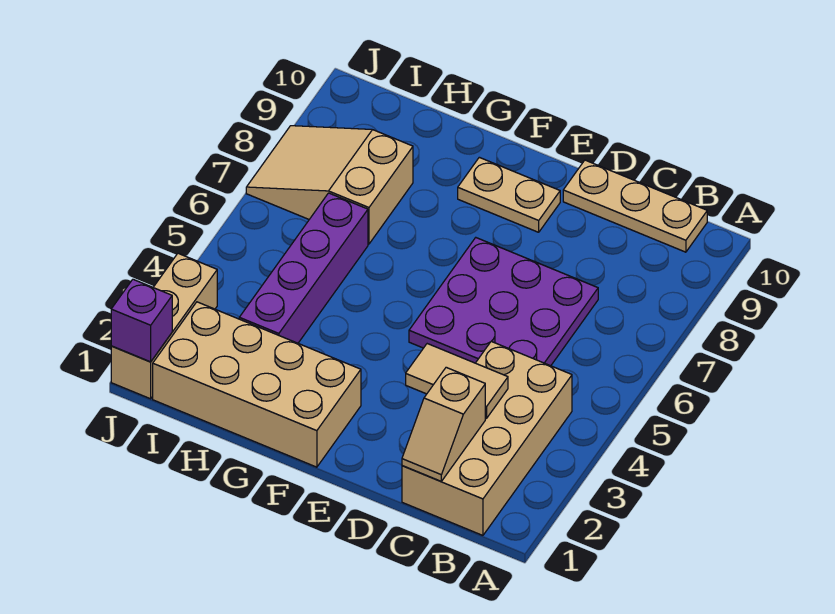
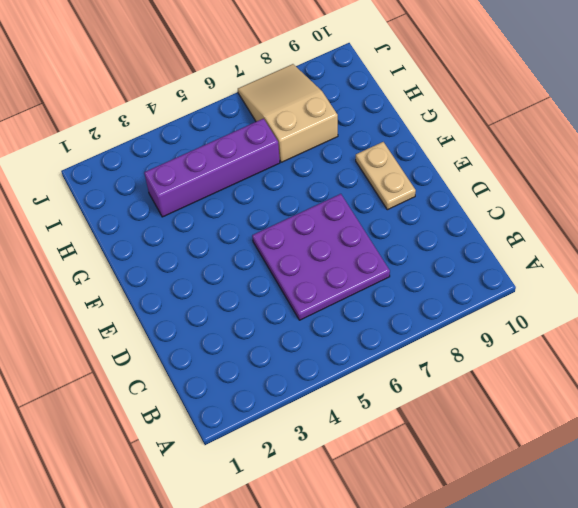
none -> tan brick B1:C4 level 1
none -> tan plate B10:D10 level 1

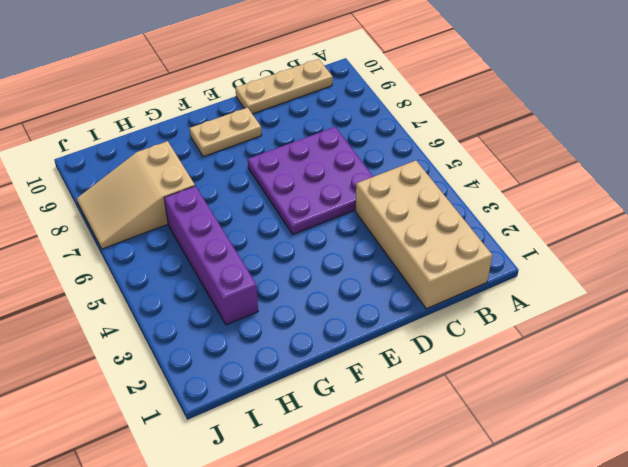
none -> tan brick F1:I2 level 1
none -> tan brick J1:J3 level 1

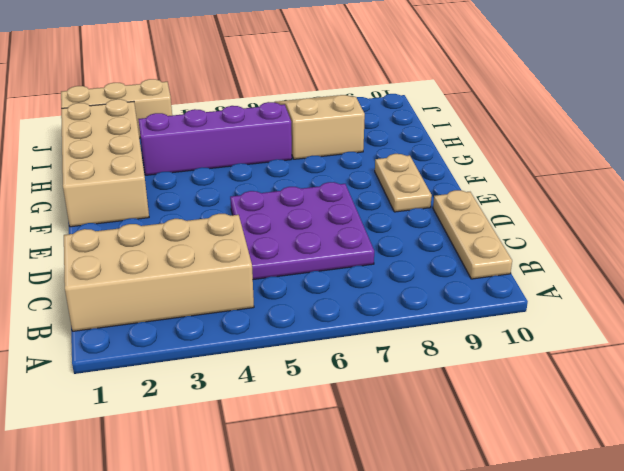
none -> tan slope C1:C2 level 2 top 2
none -> tan tile C3:D3 level 2

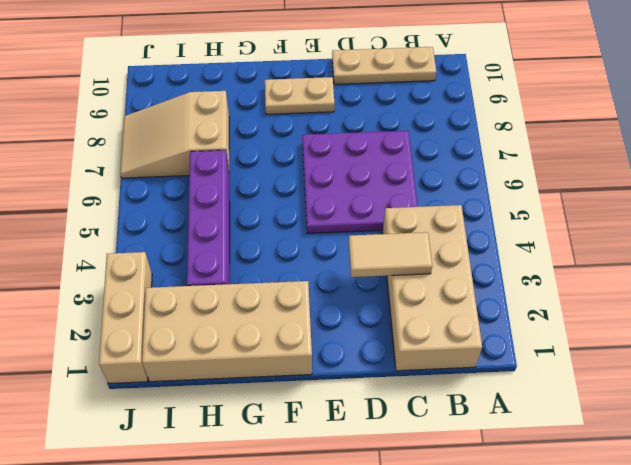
none -> tan slope C1:C2 level 2 top 2
none -> purple brick J1 level 2

